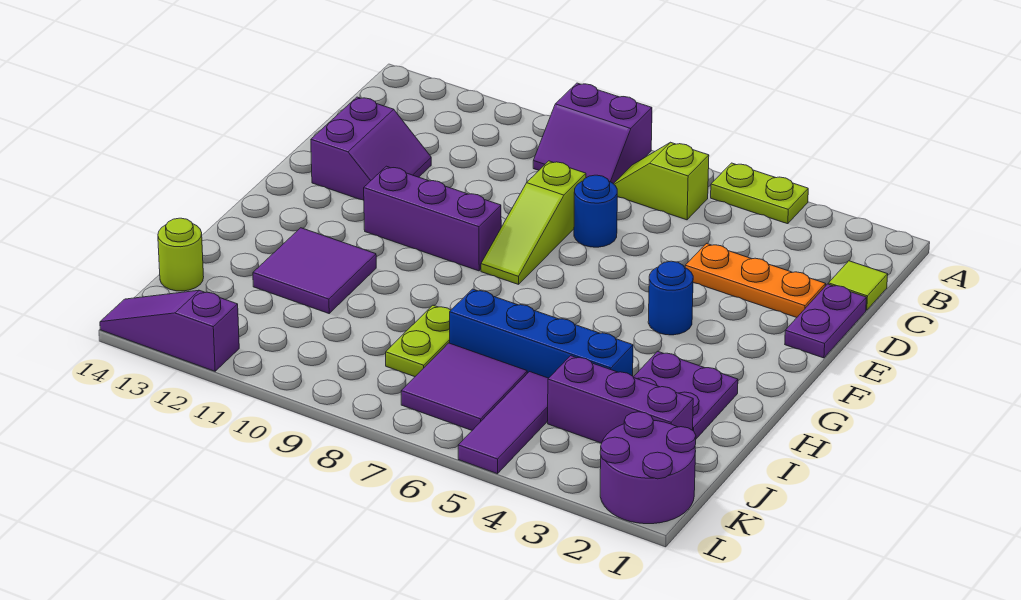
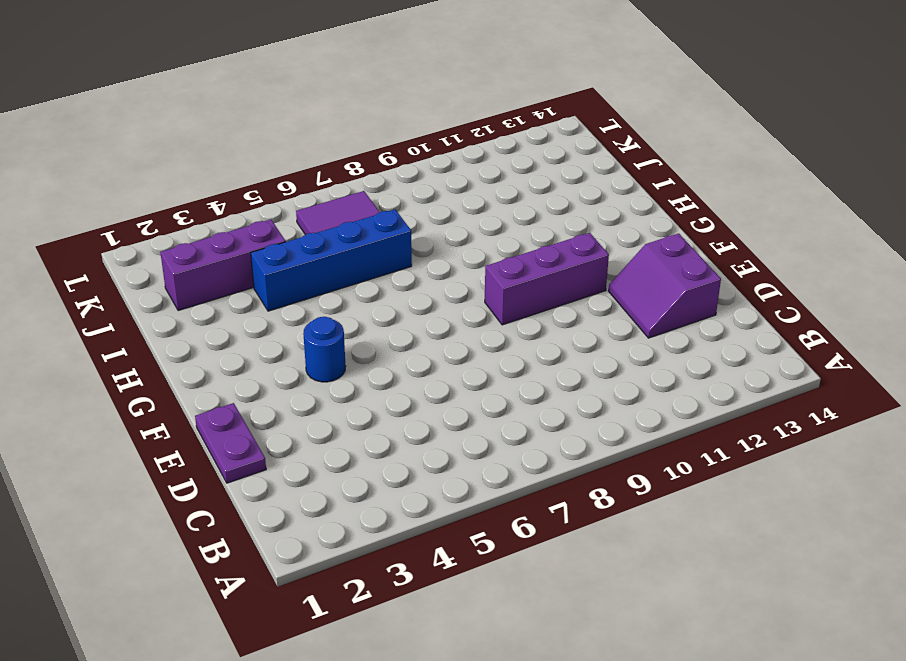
none -> lime plate A4:A5 level 1
none -> purple slope A8:B9 level 1 top A
none -> lime slope B6:B7 level 1 top 6

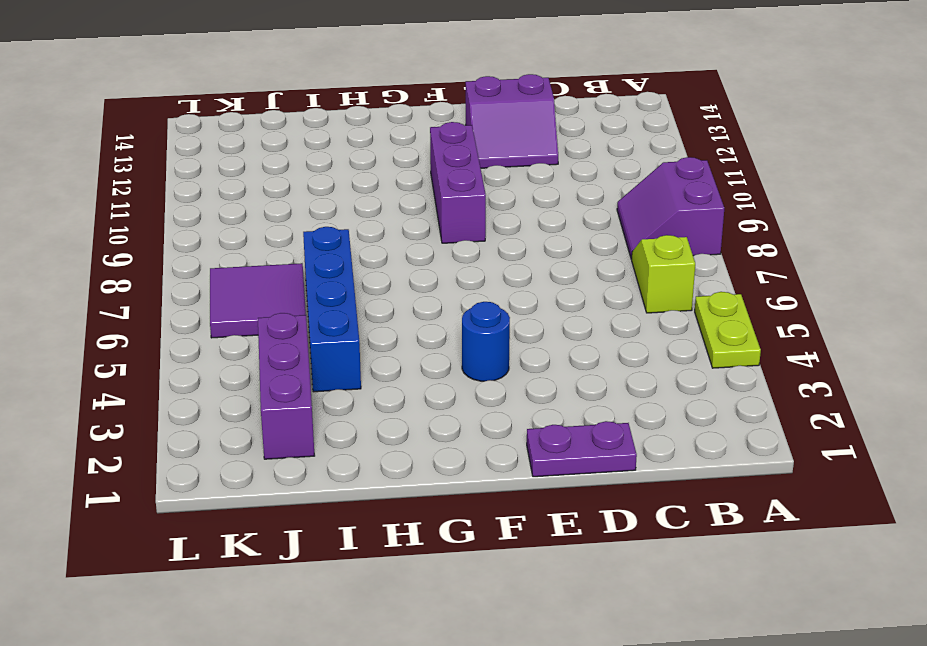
none -> lime tile C1 level 1
none -> orange plate D2:D4 level 1
none -> blue round brick D7 level 1

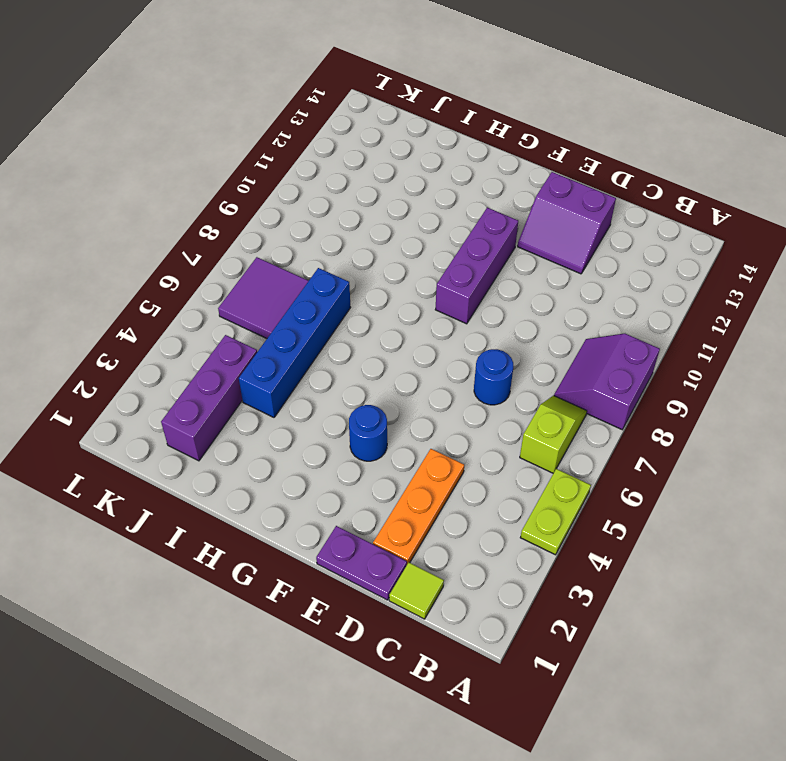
none -> lime slope D8:F8 level 1 top D
none -> purple plate H2:I3 level 1
none -> purple tile H11:I12 level 1

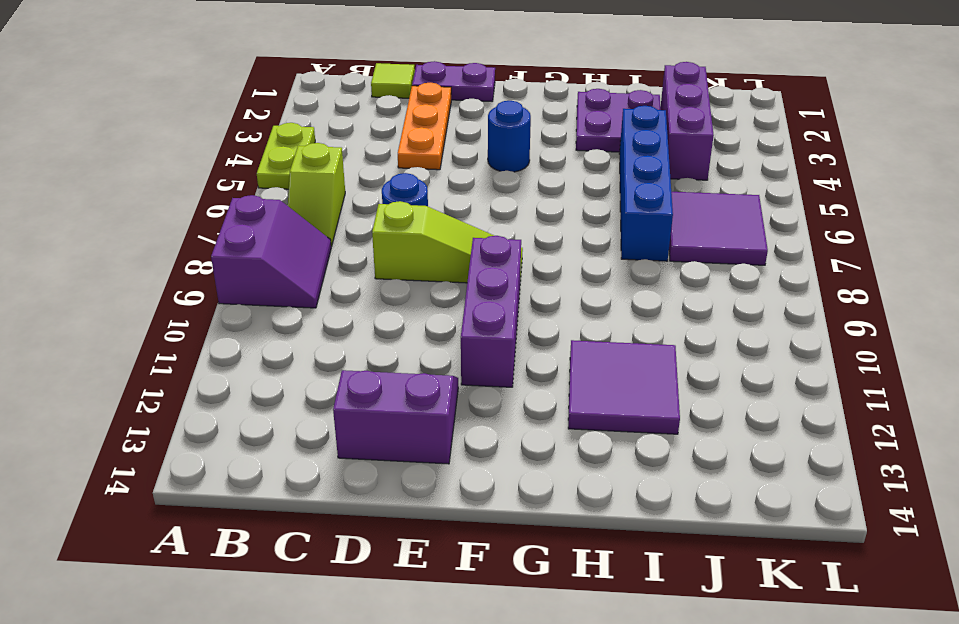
none -> lime plate I8:J8 level 1
none -> purple tile J5:L5 level 1
none -> lime round brick J14 level 1

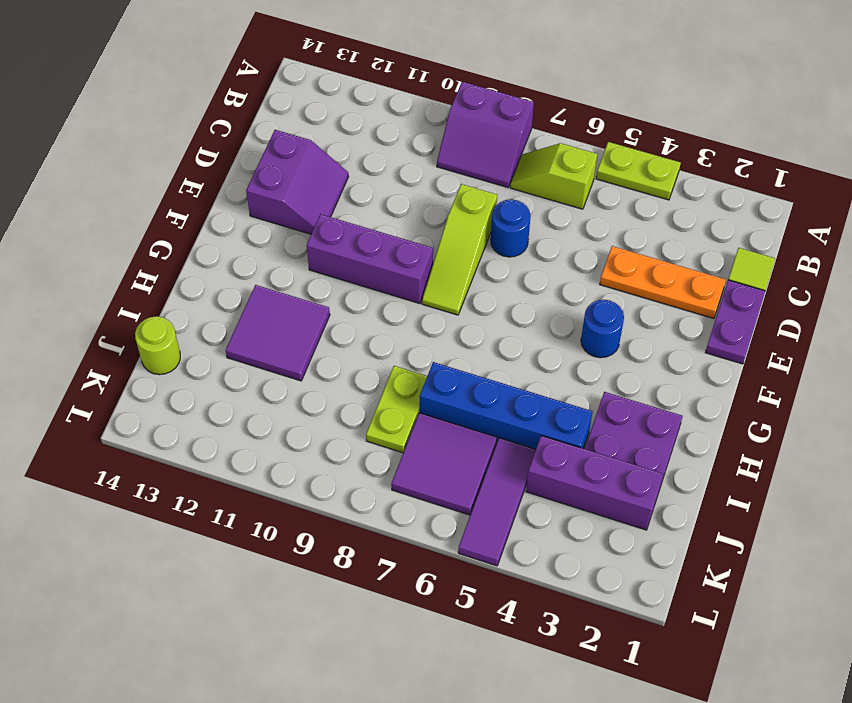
none -> purple round brick K1:L2 level 1
none -> purple slope L12:L14 level 1 top 12

